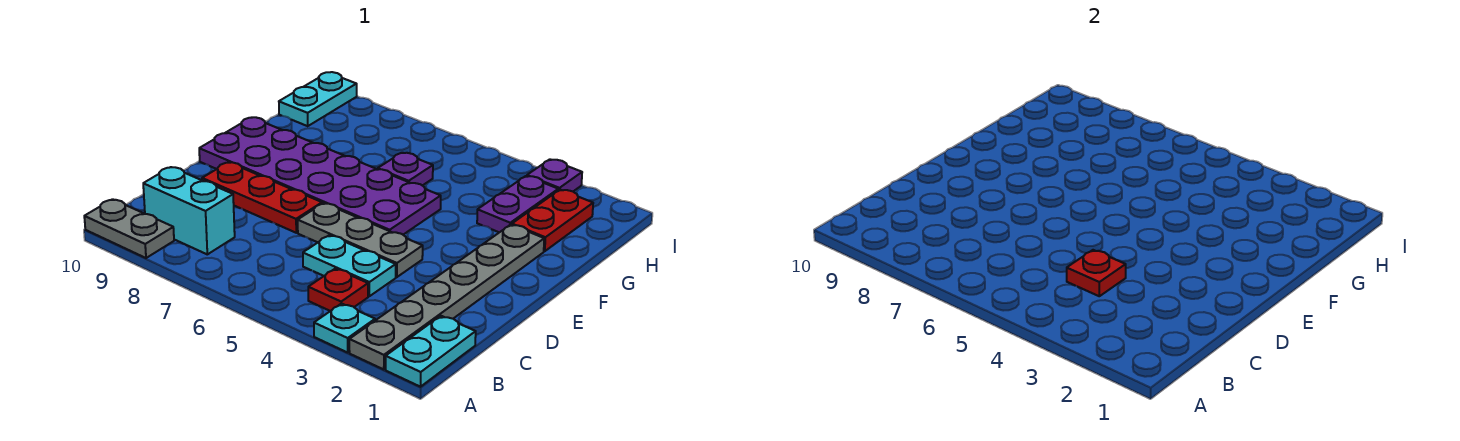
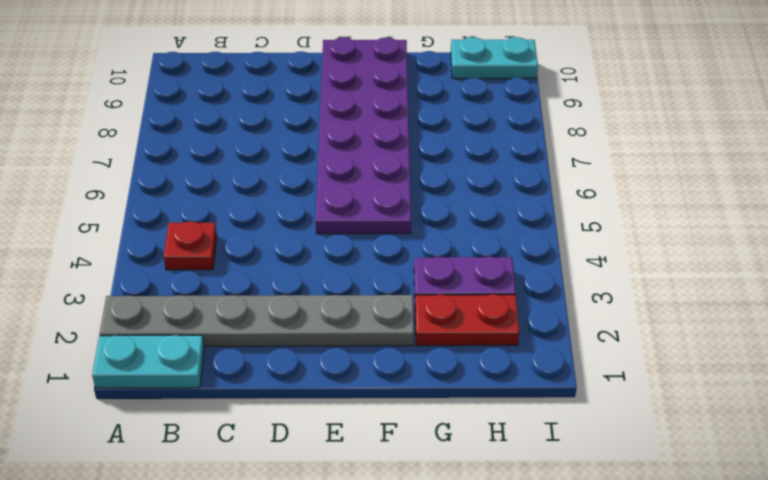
none -> cyan plate A3 level 1
none -> grey plate A9:A10 level 1
none -> cyan brick B8:B9 level 1

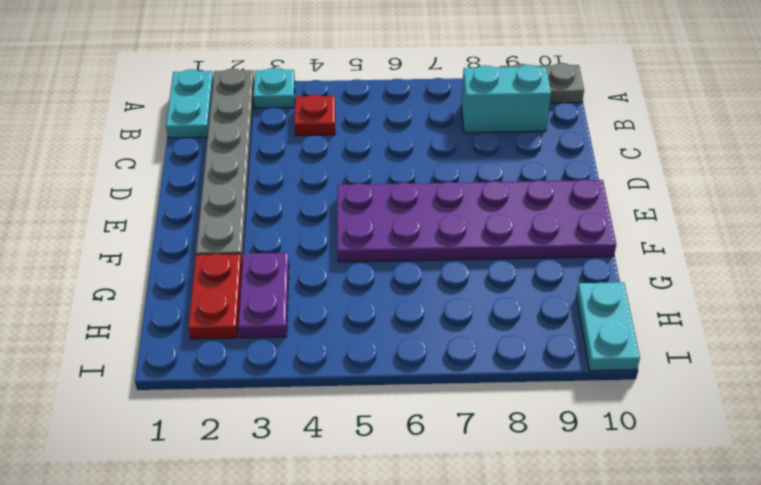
none -> cyan plate C4:C5 level 1
none -> grey plate D4:D6 level 1
none -> red plate D7:D9 level 1

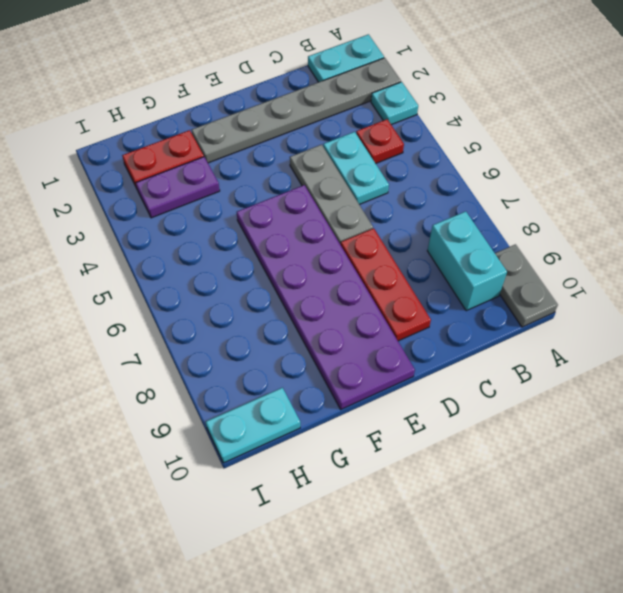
none -> purple plate G6 level 1
none -> purple plate I3 level 1
none -> red plate C4 level 2

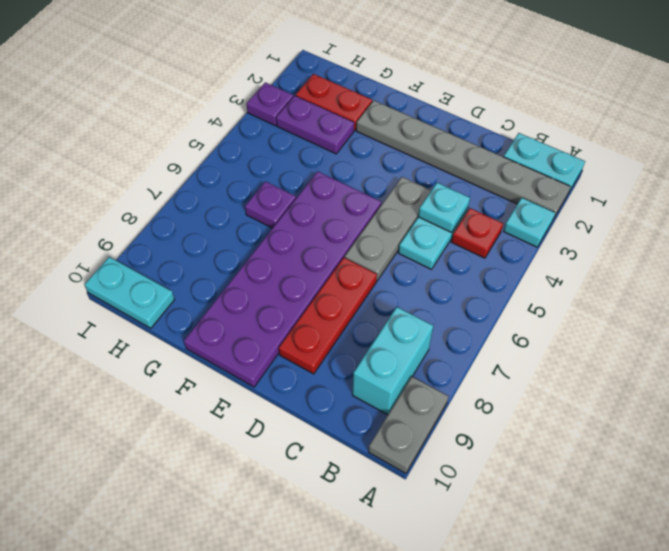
cyan plate C4 level 2 -> red plate C4 level 2

